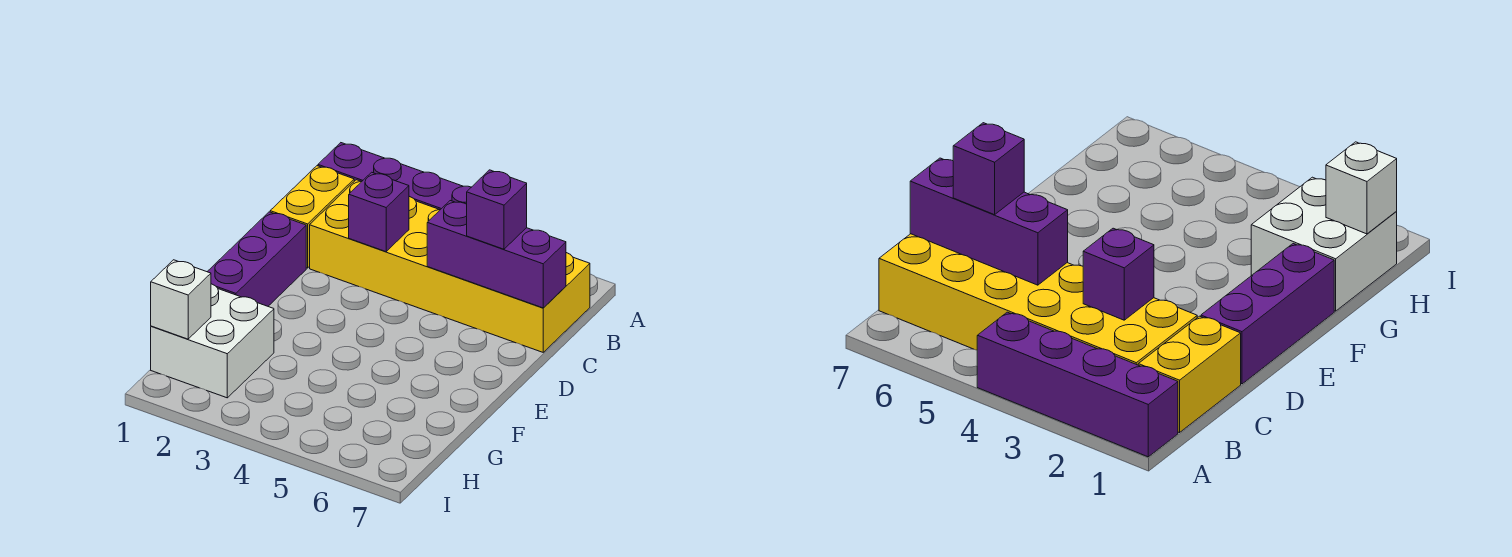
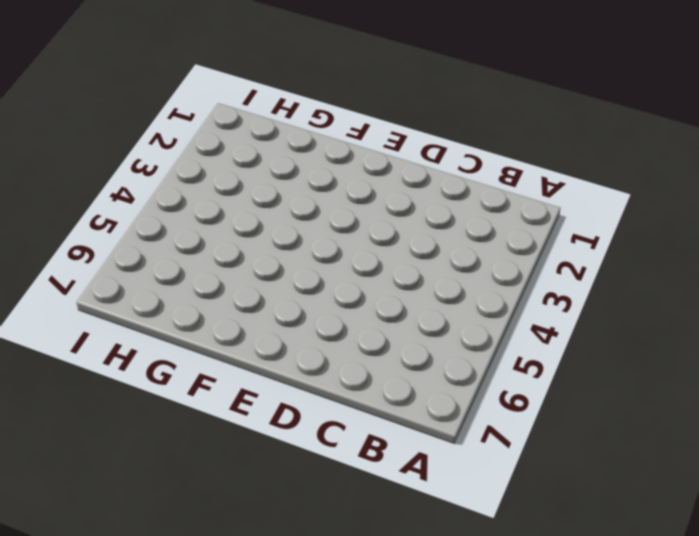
none -> purple brick A1:A4 level 1
none -> yellow brick B1:C1 level 1

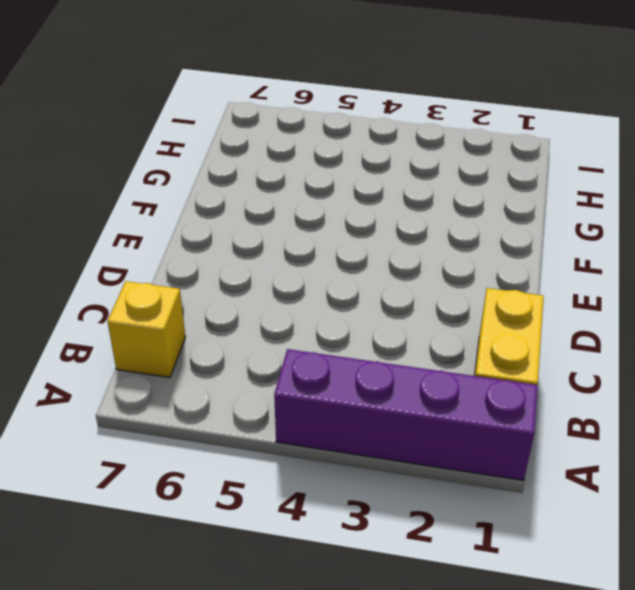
yellow brick B7 level 1 -> yellow brick B2:C7 level 1
none -> purple brick D1:F1 level 1
none -> white brick G1:H2 level 1

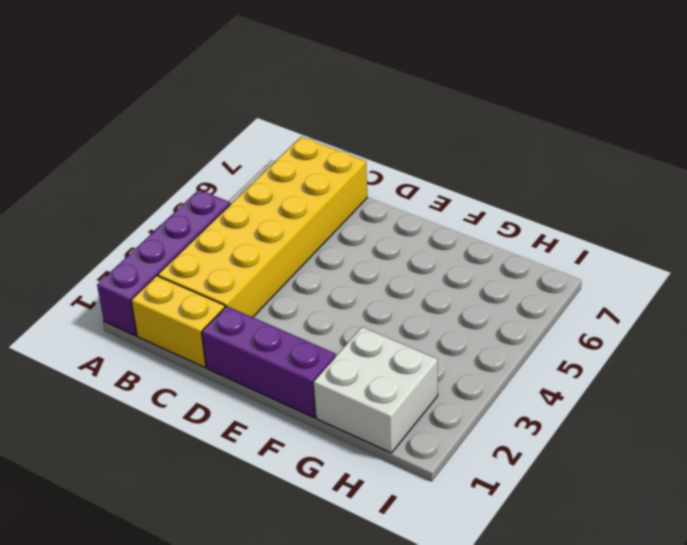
none -> purple brick C3 level 2
none -> purple brick C5:C7 level 2

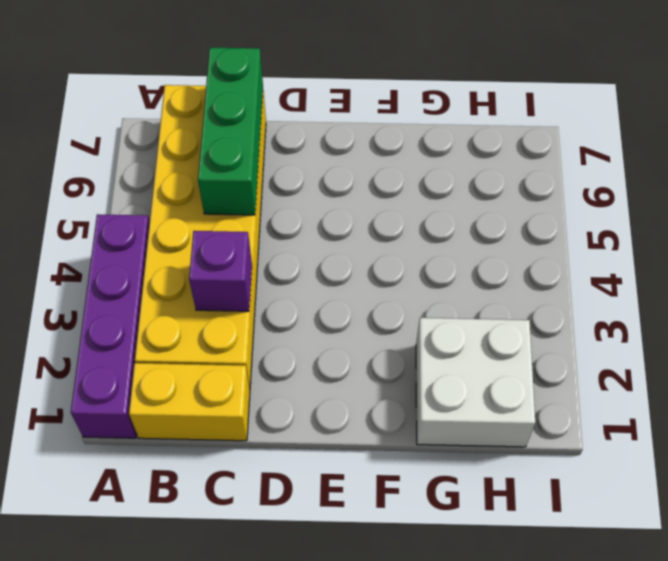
green brick C5:C7 level 2 -> purple brick C5:C7 level 2
none -> purple brick D1:F1 level 1
none -> white brick H1 level 2

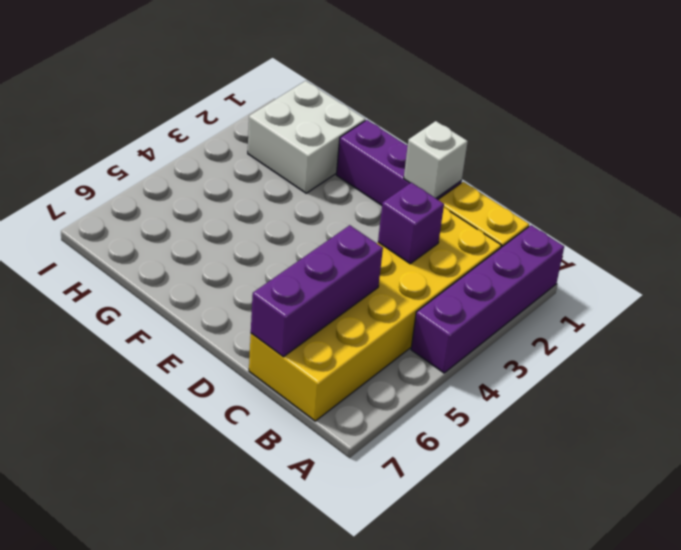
white brick D1 level 2 -> white brick H1 level 2
none -> purple brick C6 level 3

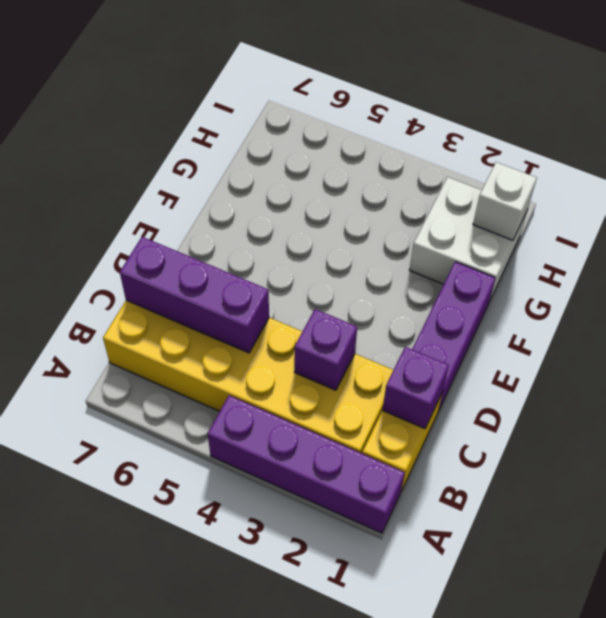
purple brick C1 level 2 -> purple brick C6 level 3

